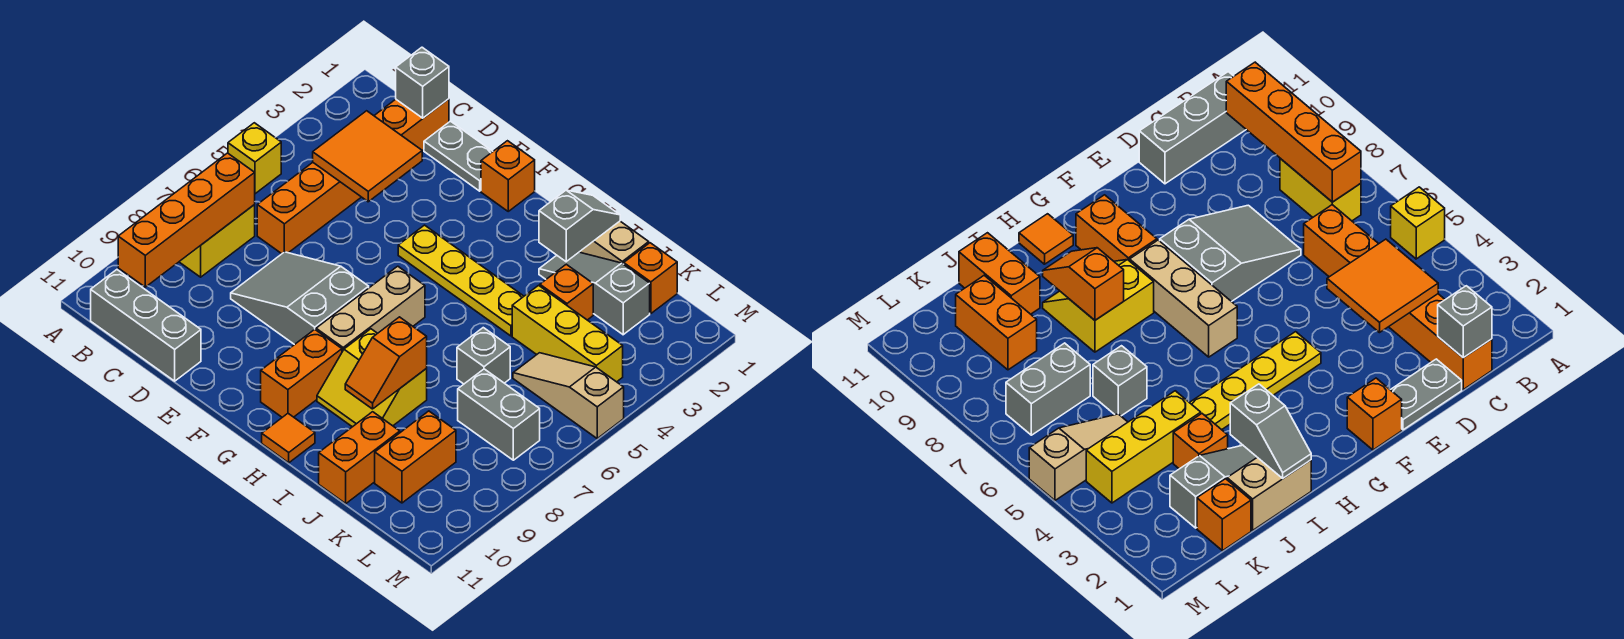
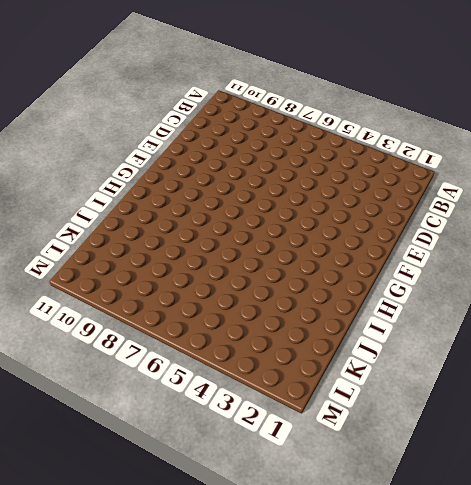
none -> yellow brick A5 level 1
none -> yellow brick B7:B8 level 1
none -> grey brick B11:D11 level 1

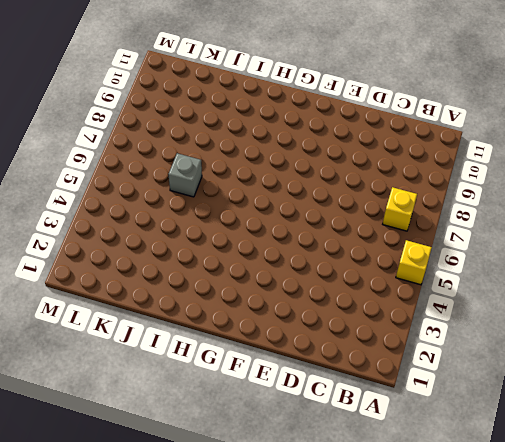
yellow brick B7 level 1 -> yellow brick B7:B8 level 1
none -> grey brick B11:D11 level 1
none -> orange brick C1:C6 level 1
none -> grey plate D1:E1 level 1

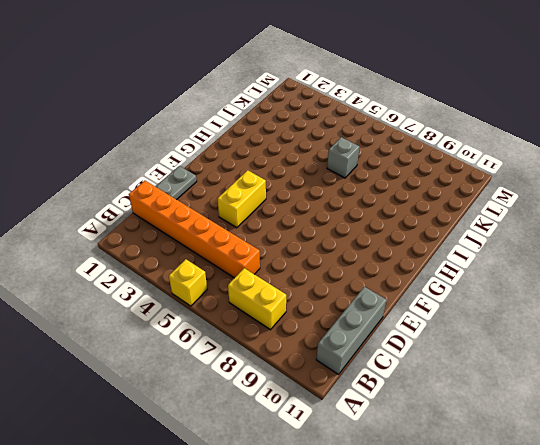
yellow brick E4:F4 level 1 -> yellow plate F4:I4 level 1
none -> grey slope D7:F8 level 1 top F
none -> orange brick F1 level 1
none -> tan brick G6:G8 level 1

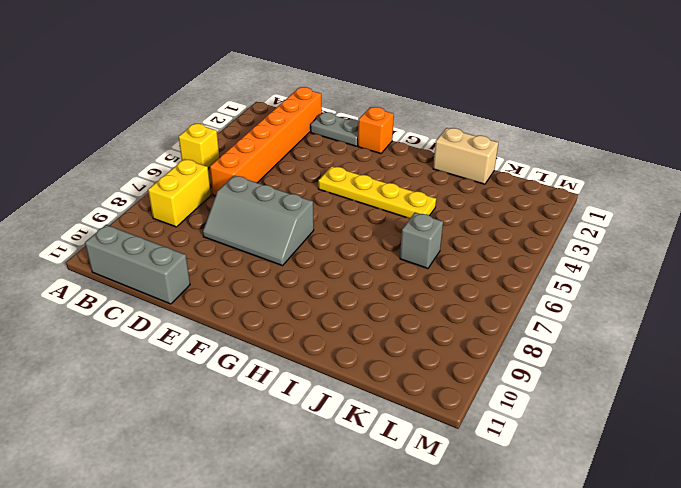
grey slope D7:F8 level 1 top 7 -> grey slope D7:F8 level 1 top F
none -> tan brick G6:G8 level 1
none -> orange brick G9:G10 level 1
none -> yellow slope H8:I9 level 1 top 8

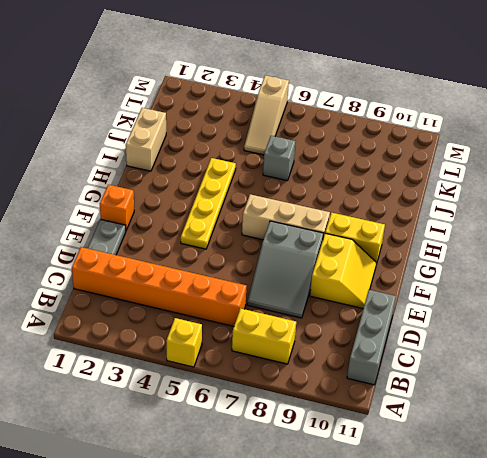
yellow slope E9:F10 level 1 top 9 -> yellow slope H8:I9 level 1 top 8
yellow brick G9:G10 level 1 -> orange brick G9:G10 level 1
none -> orange tile H11 level 1
none -> grey slope I2:K2 level 1 top K
none -> orange brick J3 level 1

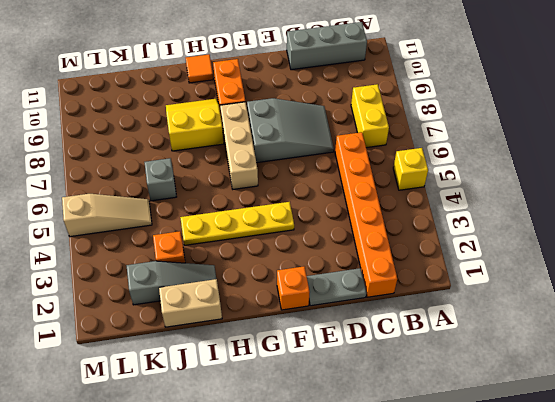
none -> yellow brick J4:L4 level 1
none -> orange brick J10:J11 level 1
none -> orange brick K1 level 1

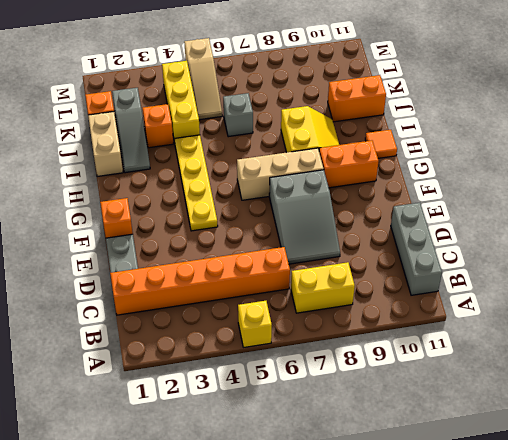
none -> grey brick K7:L7 level 1
none -> orange brick K9:K10 level 1
none -> orange brick B7:B10 level 2

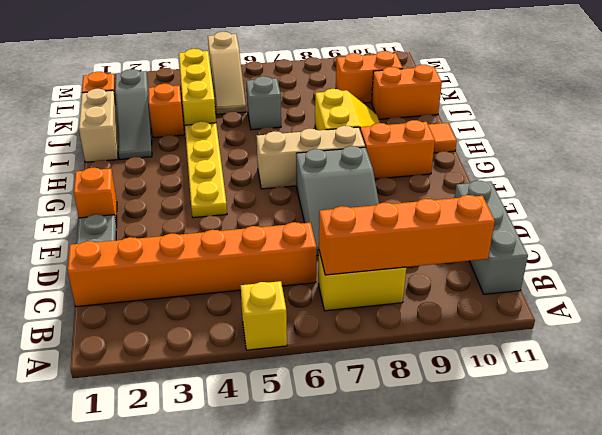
none -> grey brick K7:L7 level 1
none -> grey brick C1 level 2
none -> orange tile C3:D4 level 2

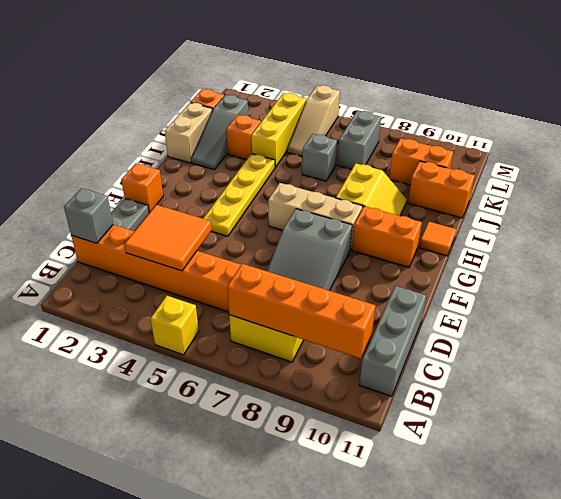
none -> grey slope I1:I2 level 2 top 2
none -> orange slope I8:I9 level 2 top 8

